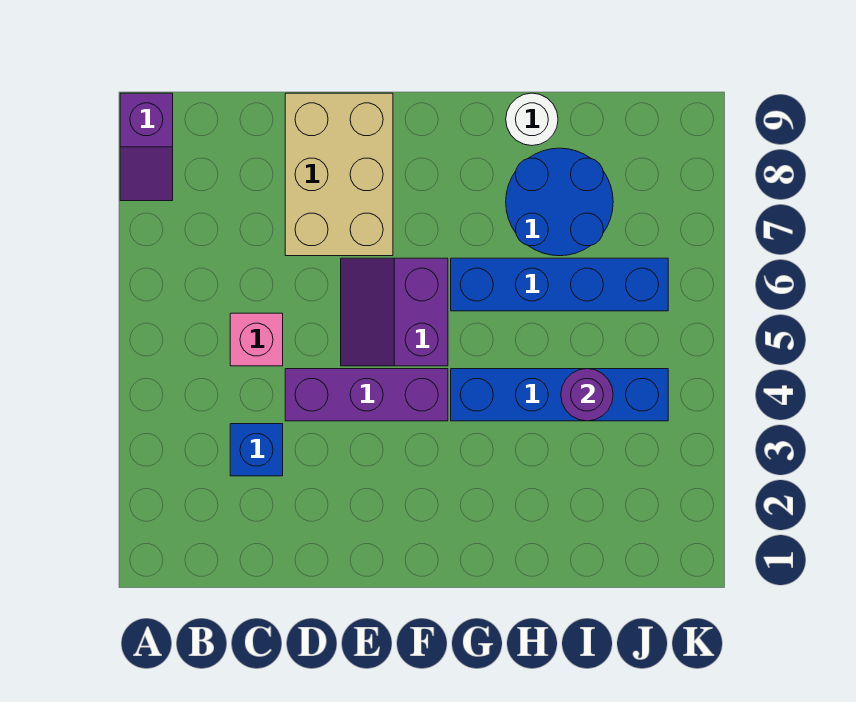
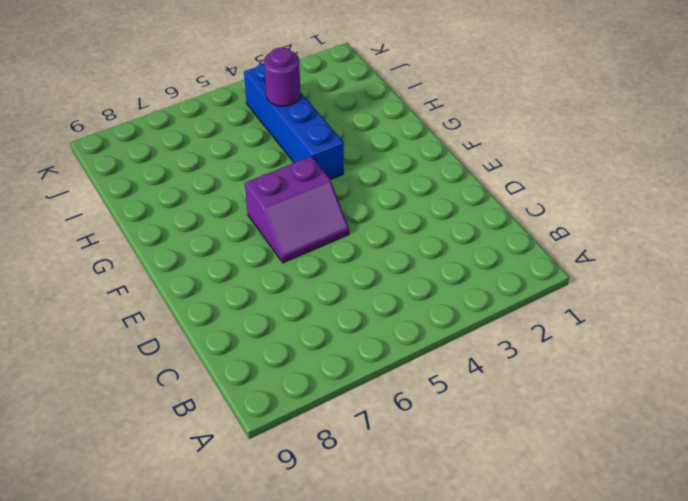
none -> purple slope A8:A9 level 1 top 9
none -> blue brick C3 level 1

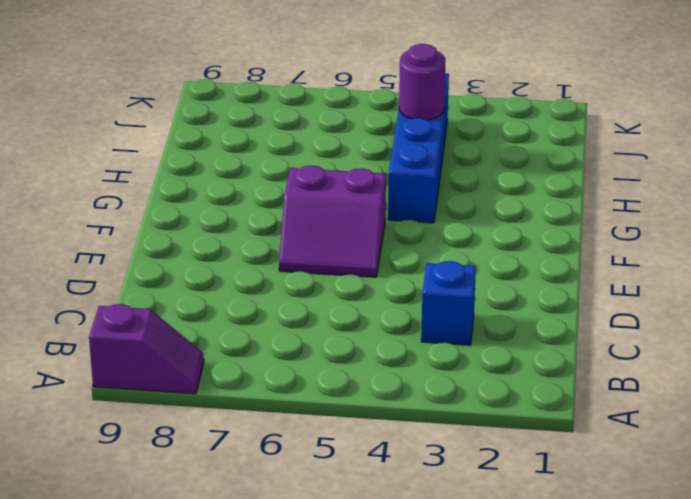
none -> pink brick C5 level 1
none -> purple brick D4:F4 level 1

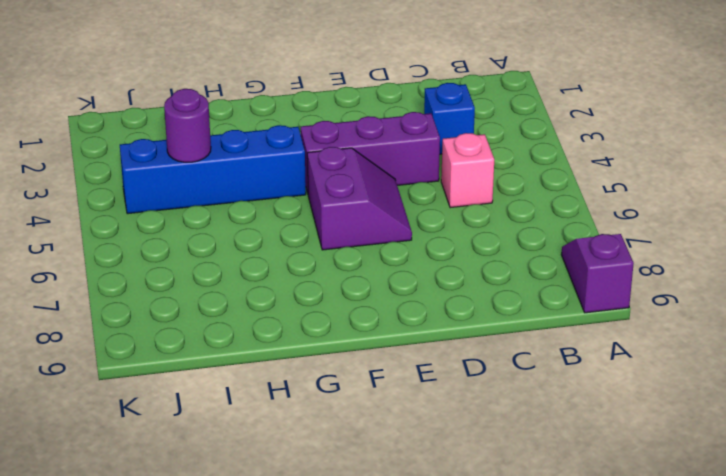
none -> tan brick D7:E9 level 1
none -> blue brick G6:J6 level 1

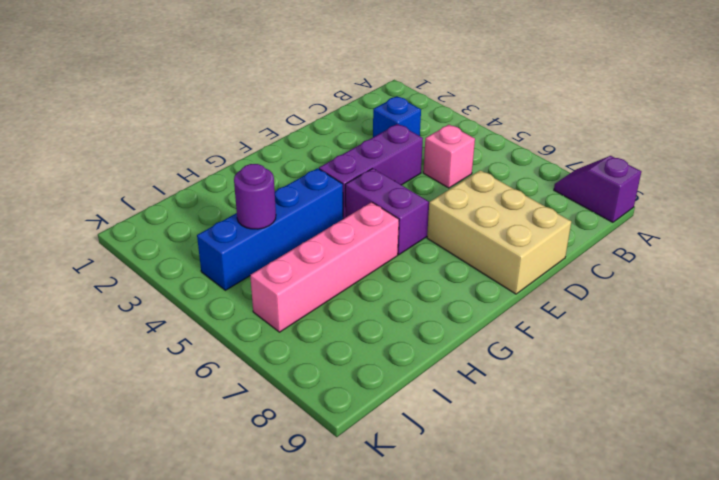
pink brick G6:J6 level 1 -> blue brick G6:J6 level 1
none -> blue round brick H7:I8 level 1
none -> white round brick H9 level 1

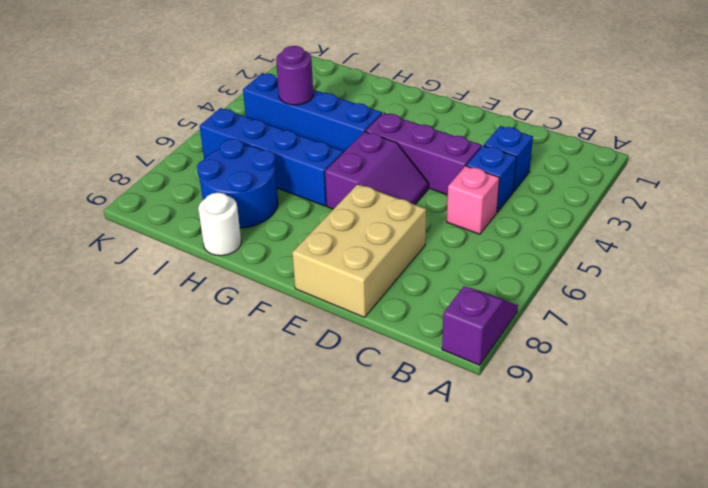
blue brick C4 level 1 -> none

